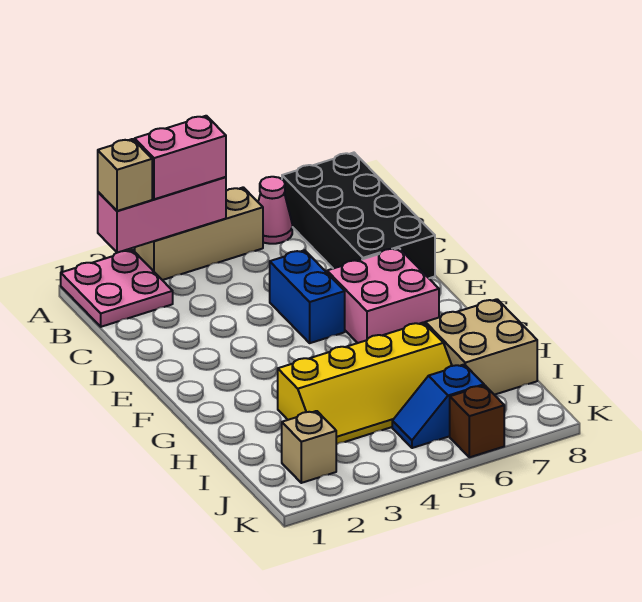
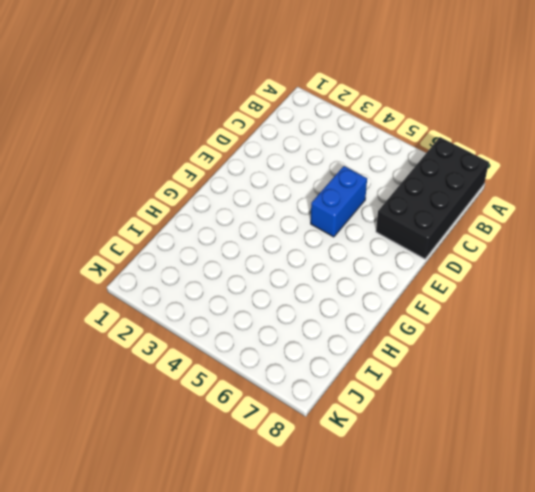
none -> pink plate A1:B2 level 1
none -> tan brick A3:A5 level 1
none -> pink cone A6 level 1

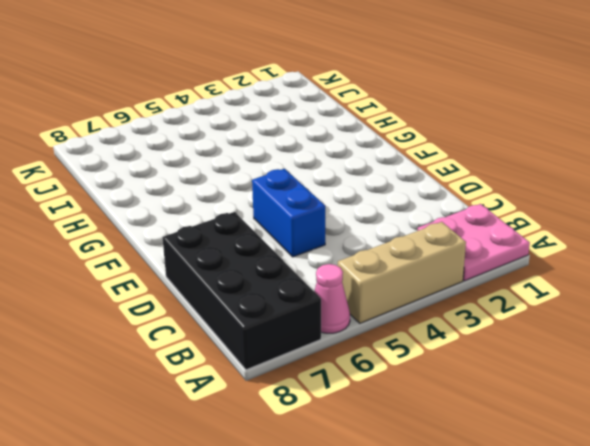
none -> pink brick E6:F7 level 1
none -> yellow slope H3:I6 level 1 top H
none -> tan brick H7:I8 level 1

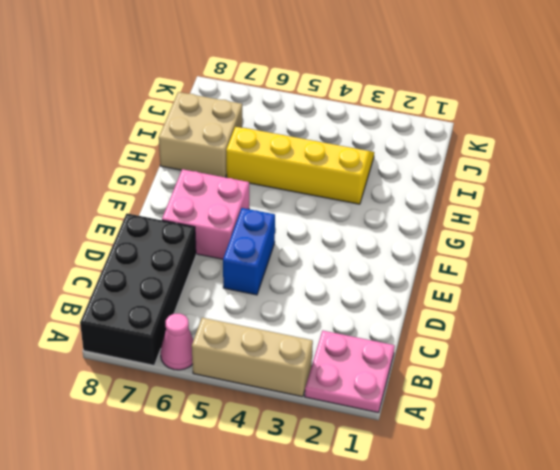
none -> tan brick J2 level 1
none -> blue slope J5:J6 level 1 top 6
none -> brown brick K6 level 1

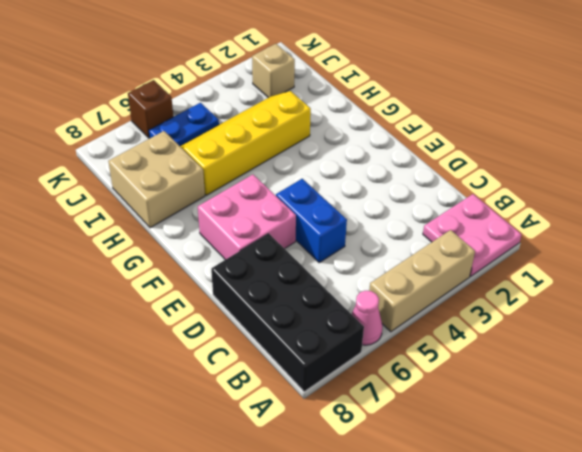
blue plate J5:J6 level 1 -> blue slope J5:J6 level 1 top 6
none -> pink brick A2:A4 level 2
none -> tan brick A2 level 3
none -> pink brick A3:A4 level 3

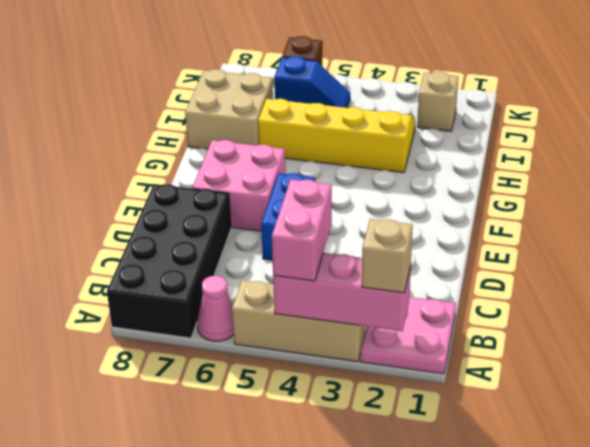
pink brick A4:B4 level 3 -> pink brick A3:A4 level 3

